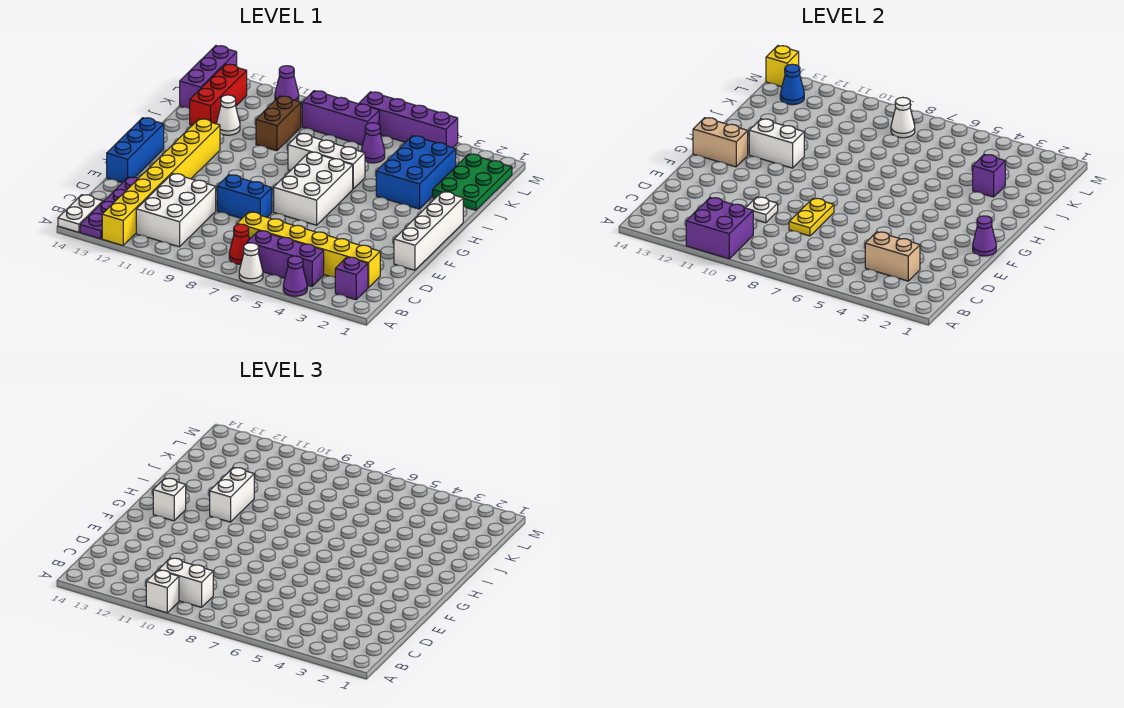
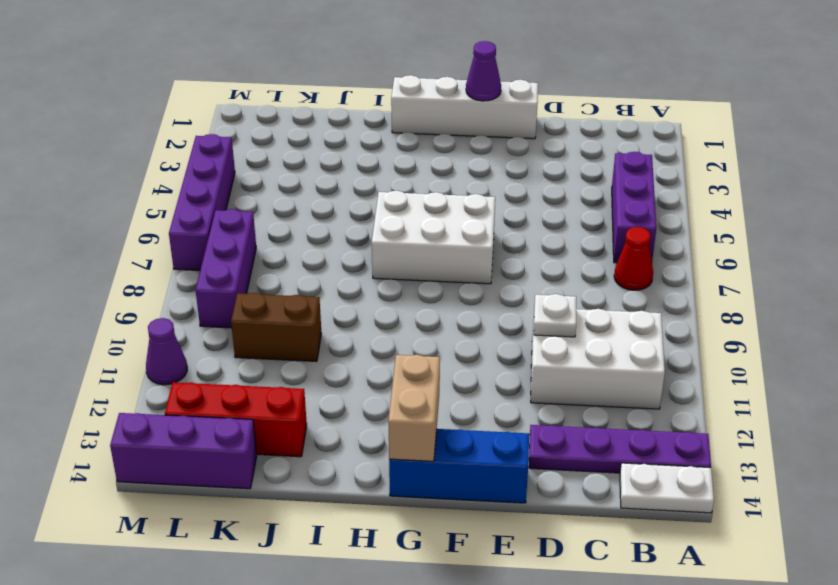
none -> purple cone A4 level 1
none -> white cone A6 level 1
none -> yellow brick A12:H12 level 1
none -> purple brick B2 level 1

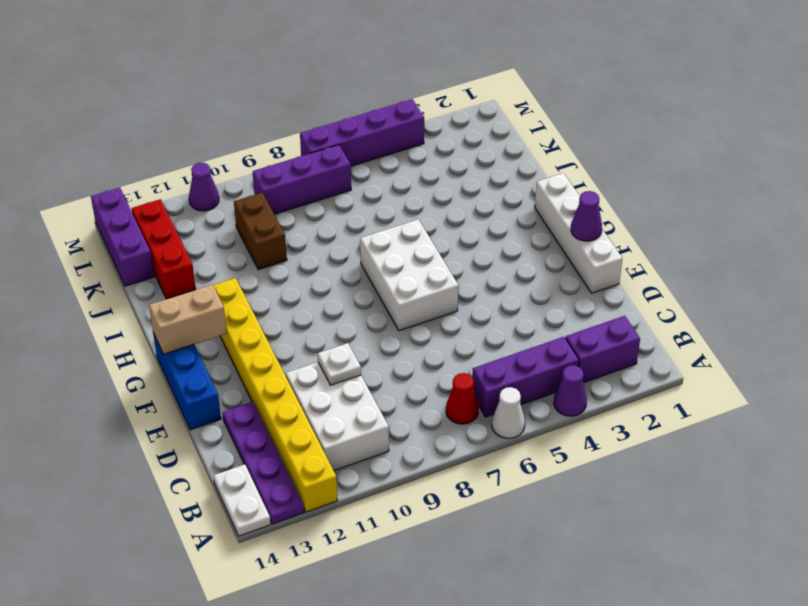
purple brick B2:B3 level 1 -> purple brick B2 level 1
none -> yellow brick C2:C7 level 1
none -> blue brick E8:E9 level 1
none -> blue brick I3:K4 level 1
none -> white brick I6:I8 level 1

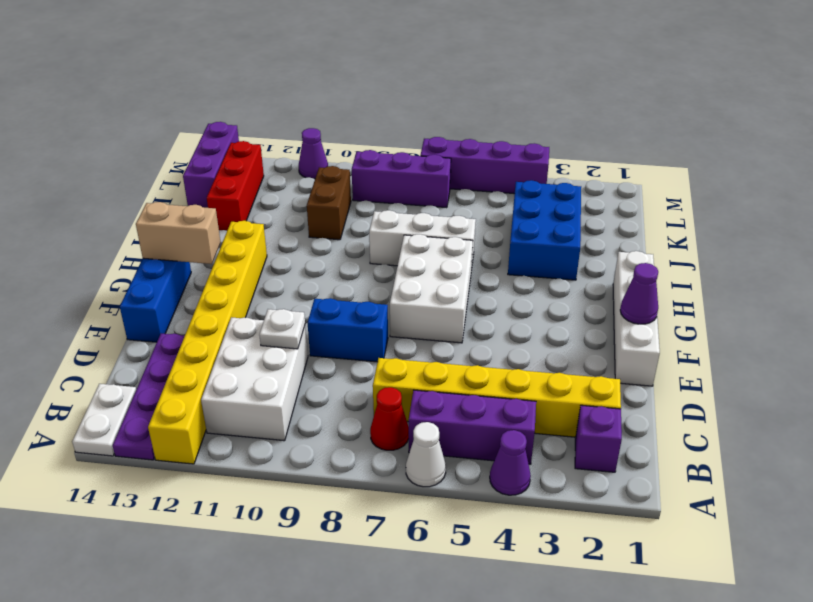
none -> green plate J1:L2 level 1
none -> white cone J12 level 1
none -> purple cone K6 level 1
none -> purple brick A10:B11 level 2

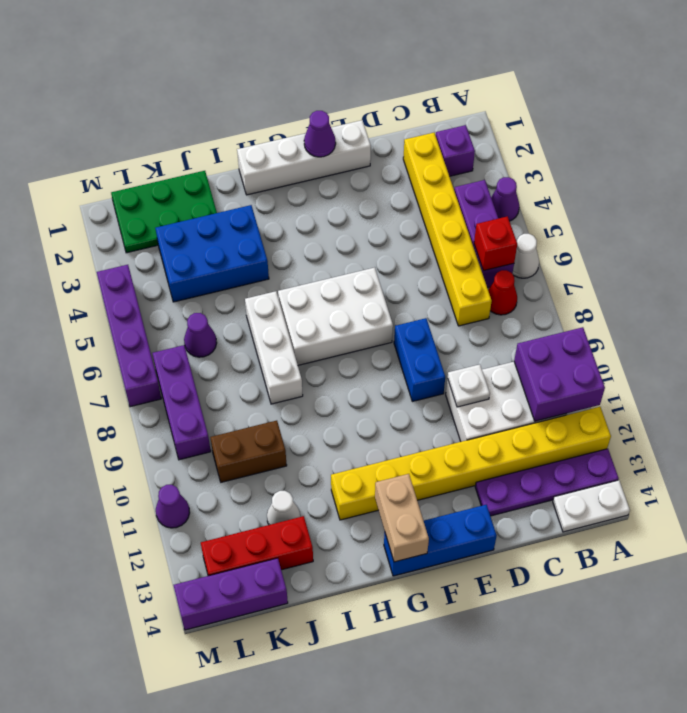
red brick B6 level 2 -> none
none -> tan brick C3:C4 level 2
none -> yellow plate D8:E8 level 2
none -> white brick H11:H12 level 2
none -> purple brick J3 level 2

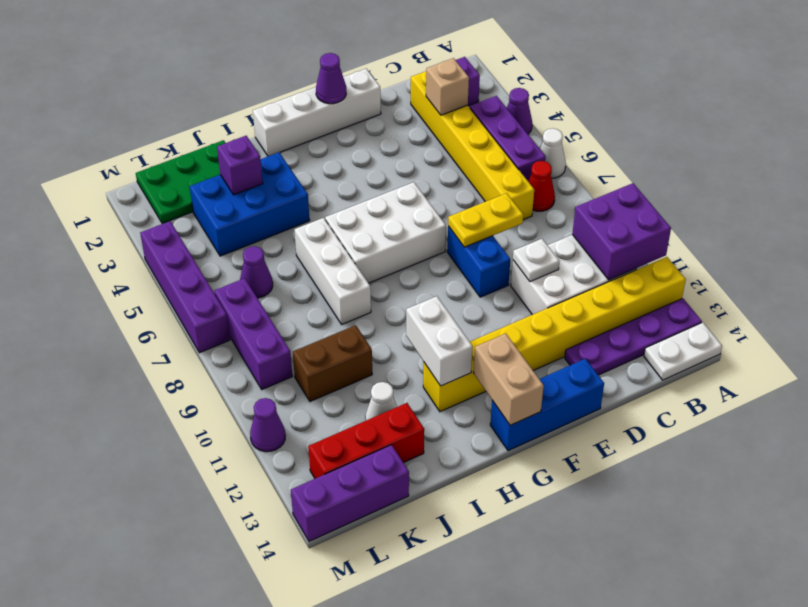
tan brick C3 level 2 -> tan brick C3:C4 level 2
none -> white cone L8 level 2
none -> blue cone L13 level 2
none -> yellow brick M14 level 2
none -> white brick A10 level 3

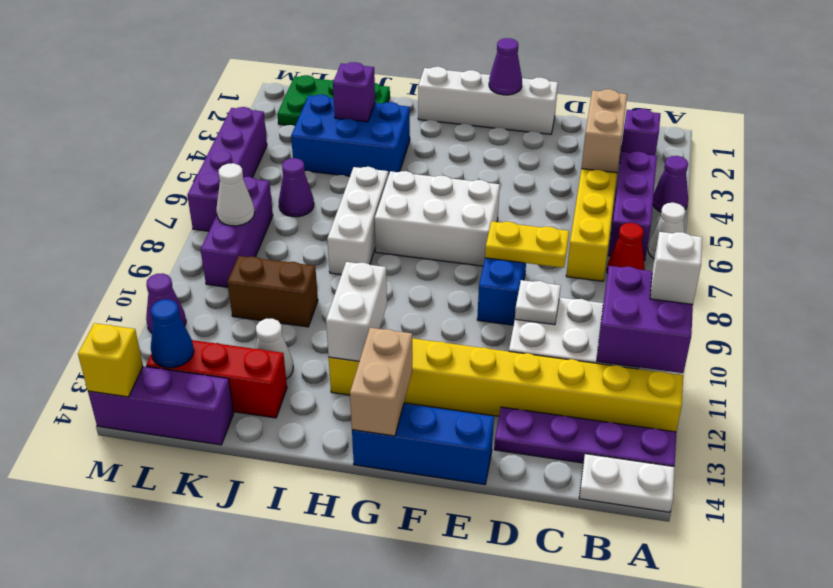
none -> white brick B9:B10 level 3
none -> white brick G13 level 3
none -> white brick H11:I11 level 3

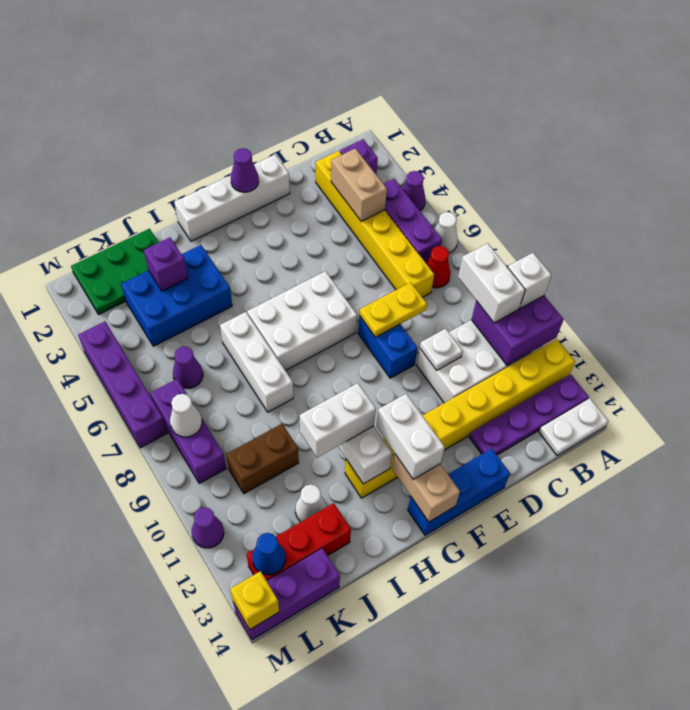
white brick G12:G13 level 3 -> white brick G13 level 3

